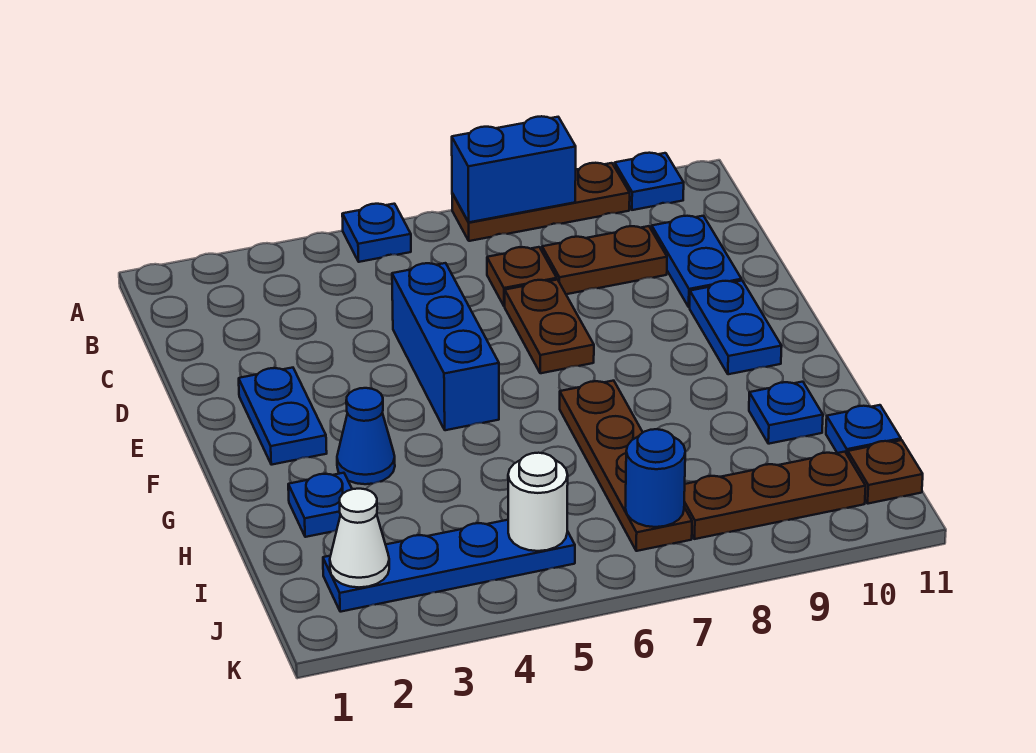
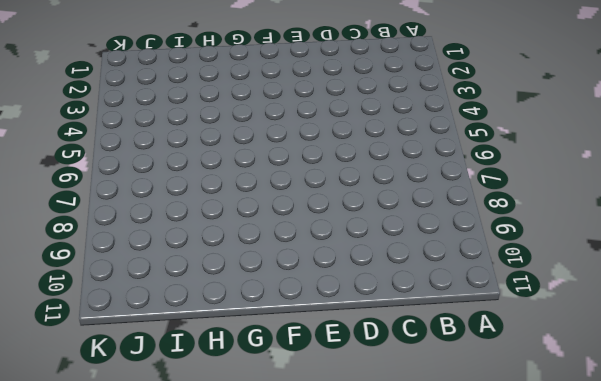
none -> blue plate A5 level 1
none -> brown plate A7:A9 level 1
none -> blue plate A10 level 1

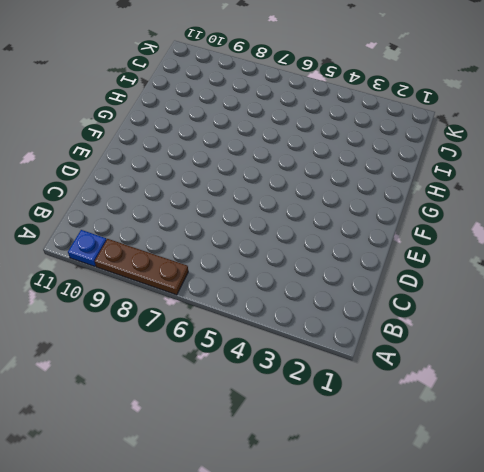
none -> blue plate A5 level 1
none -> brown plate C7 level 1
none -> brown plate C8:C9 level 1

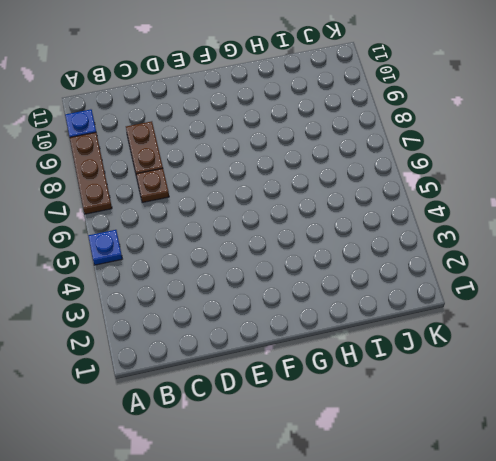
none -> blue plate C10:D10 level 1
none -> blue brick D5:F5 level 1
none -> brown plate D7:E7 level 1

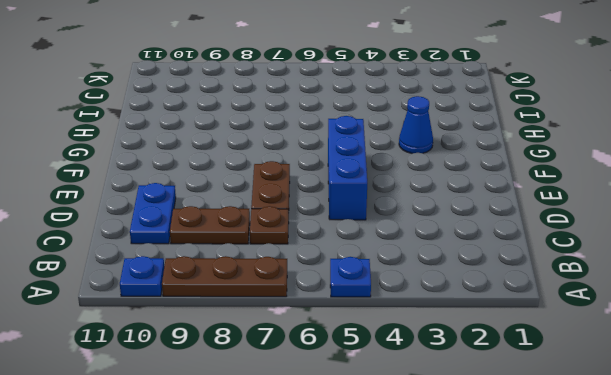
none -> blue plate E2:F2 level 1
none -> blue plate E10:F10 level 1
none -> brown plate G7:J7 level 1

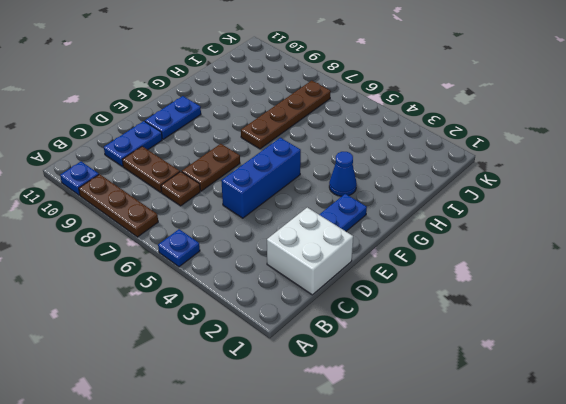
white brick C1:D2 level 1 -> none
none -> blue plate H2 level 1
none -> blue plate H10 level 1
none -> blue plate I11 level 1

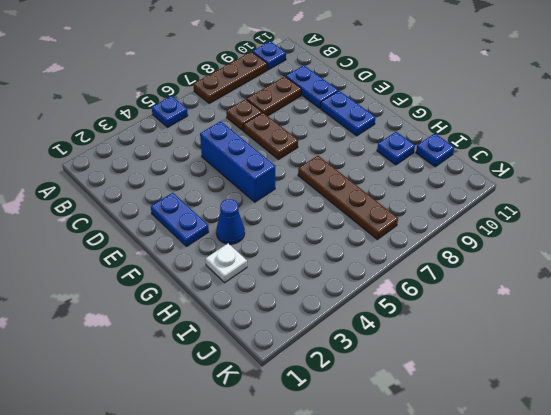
white plate H2 level 1 -> blue plate H2 level 1
none -> blue plate J2:J5 level 1
none -> brown plate J8:J10 level 1
none -> brown plate J11 level 1

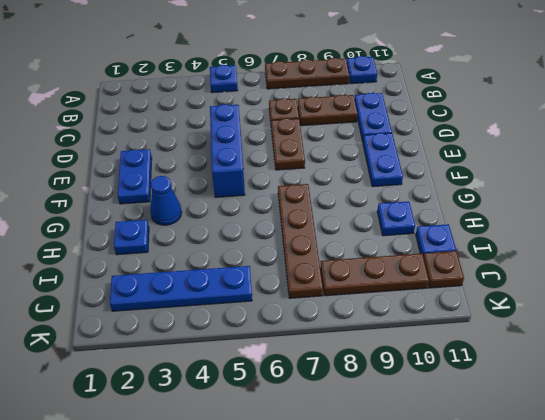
none -> blue brick A7:A8 level 2
none -> white cone J2 level 2
none -> white round brick J5 level 2

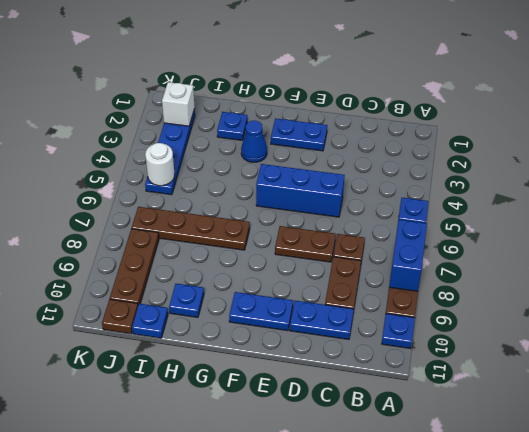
white brick J2 level 2 -> white cone J2 level 2
none -> blue round brick J7 level 2

